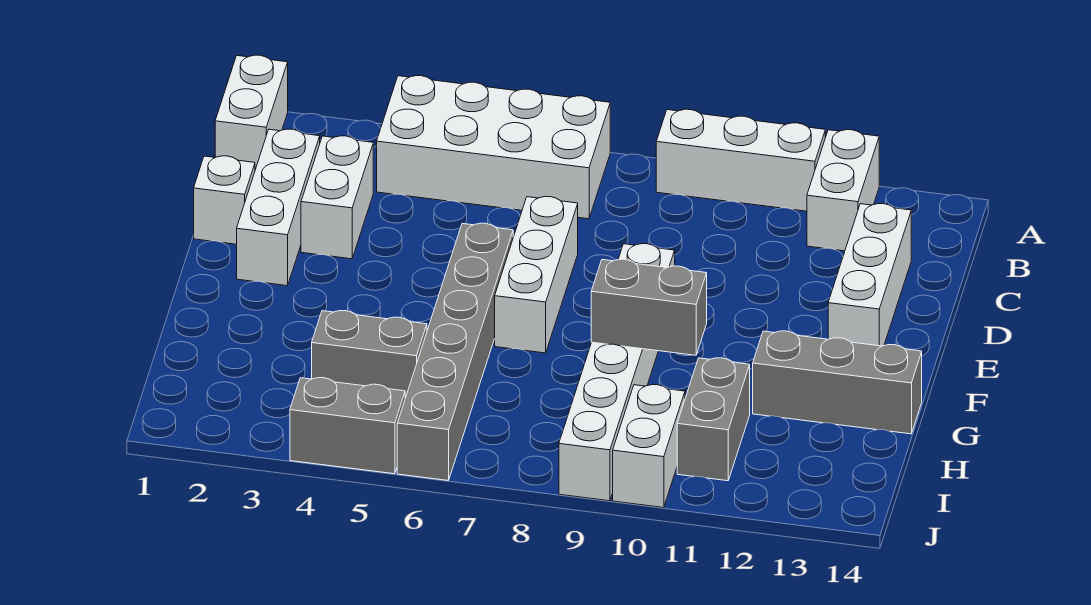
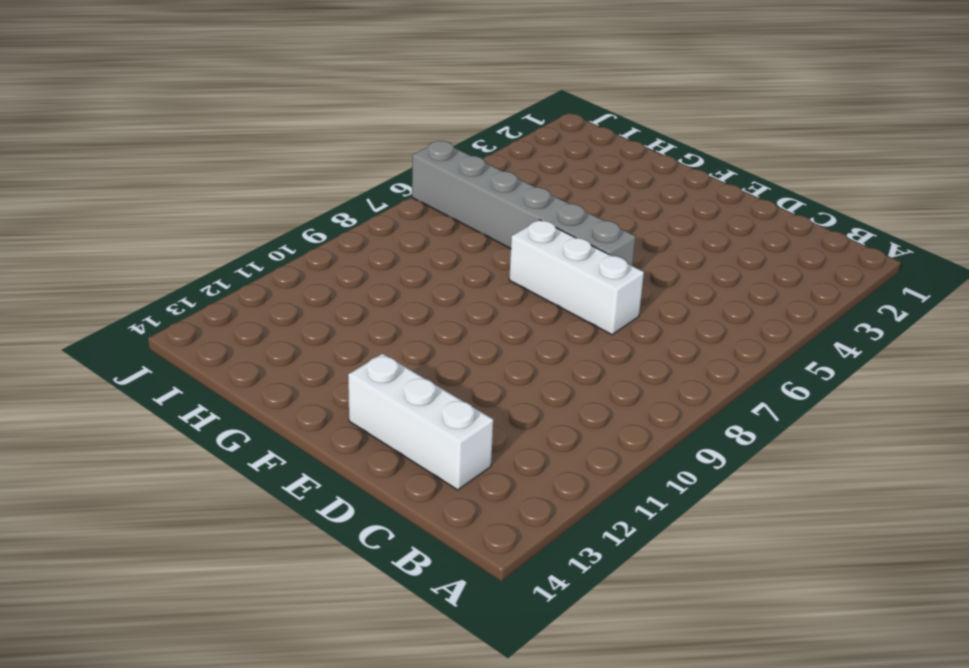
none -> white brick A1:B1 level 1
none -> white brick A4:B7 level 1
none -> white brick A9:A11 level 1

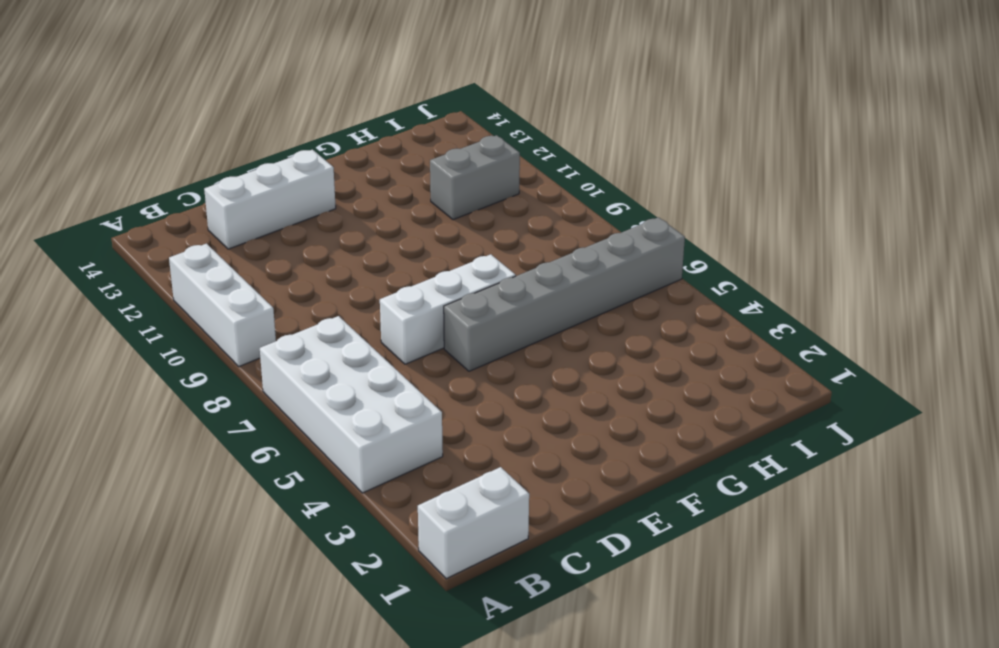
none -> white brick A12:B12 level 1
none -> white brick C2:E2 level 1
none -> white brick C3:D3 level 1

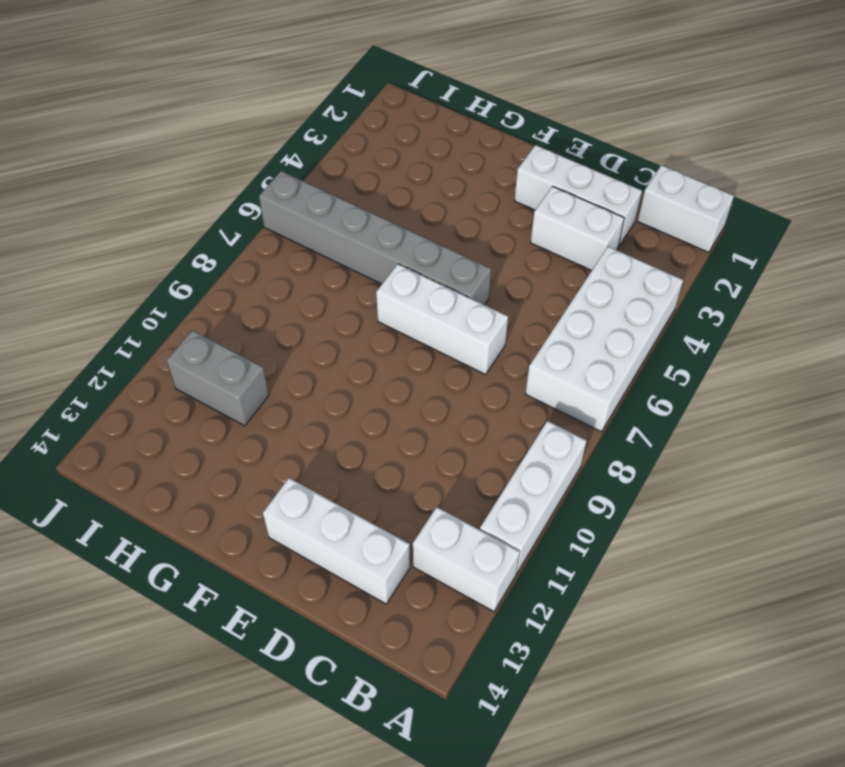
none -> white brick D1 level 1
none -> white brick E9:J9 level 1
none -> grey brick G12:G14 level 1

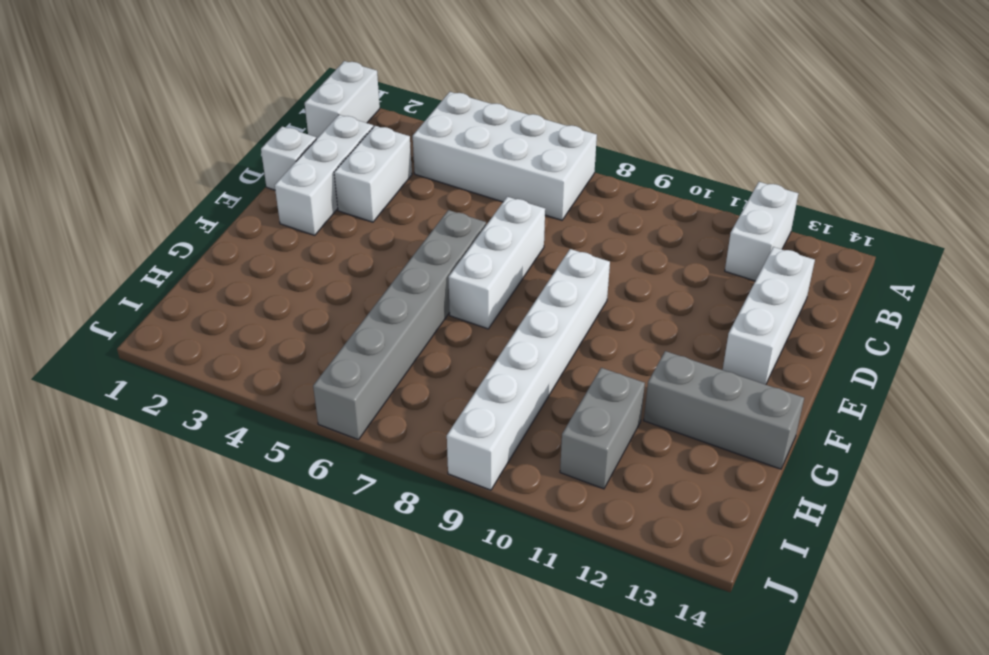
none -> white brick A9:A11 level 1
none -> grey brick H4:H5 level 1
none -> white brick I10:J10 level 1

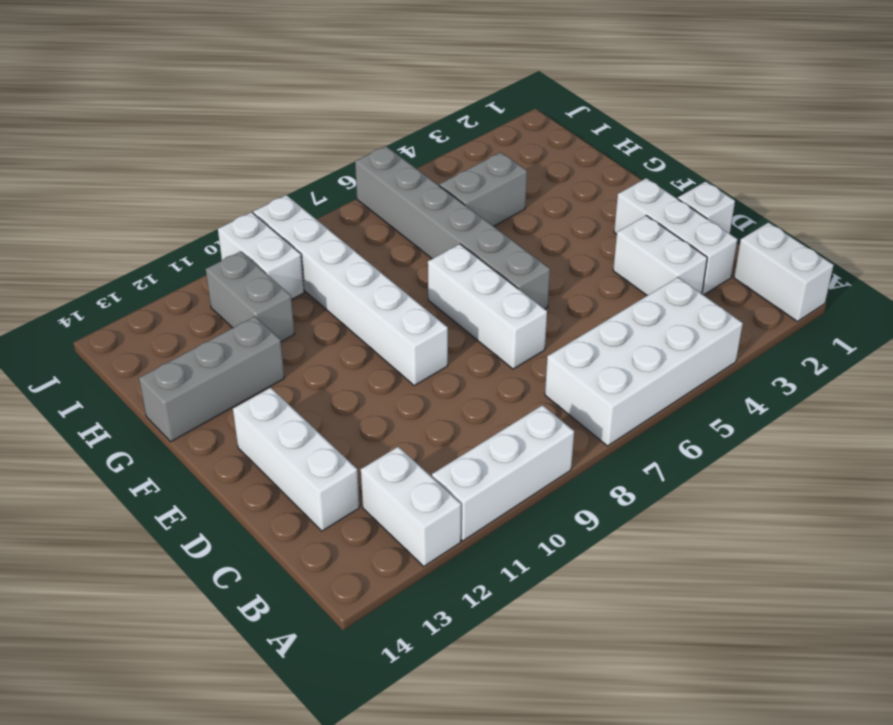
none -> grey brick J4:J5 level 1
none -> grey brick G9:G10 level 2

